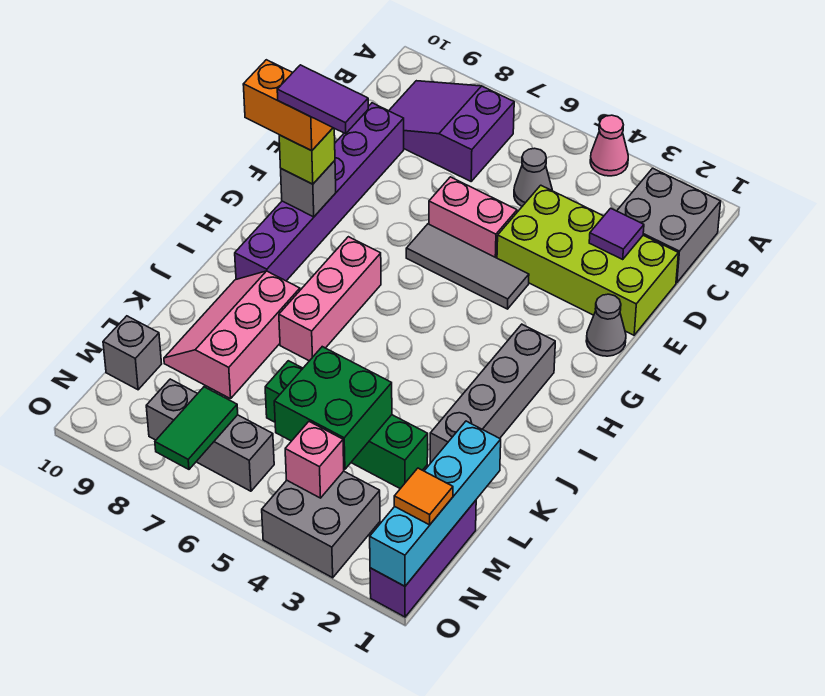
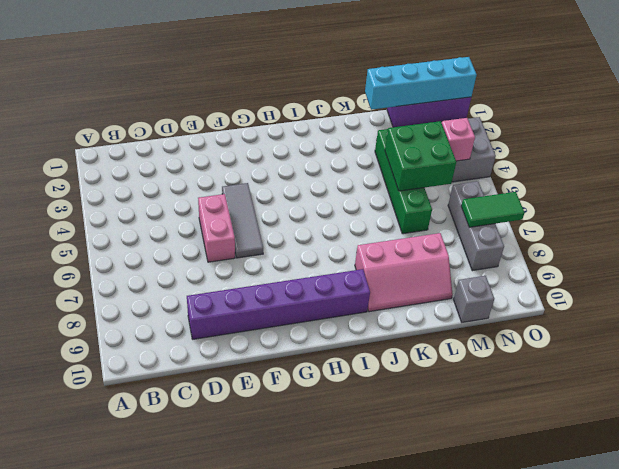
none -> pink cone A4 level 1
none -> grey brick B1:C2 level 1
none -> purple slope B7:C9 level 1 top 7

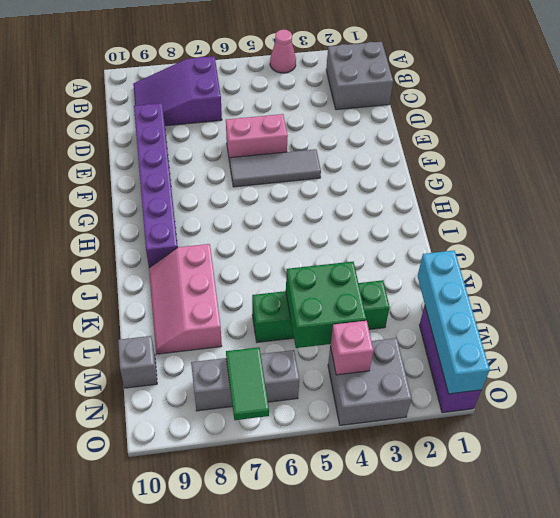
none -> grey cone C5 level 1
none -> lime brick D1:E4 level 1
none -> grey cone F1 level 1

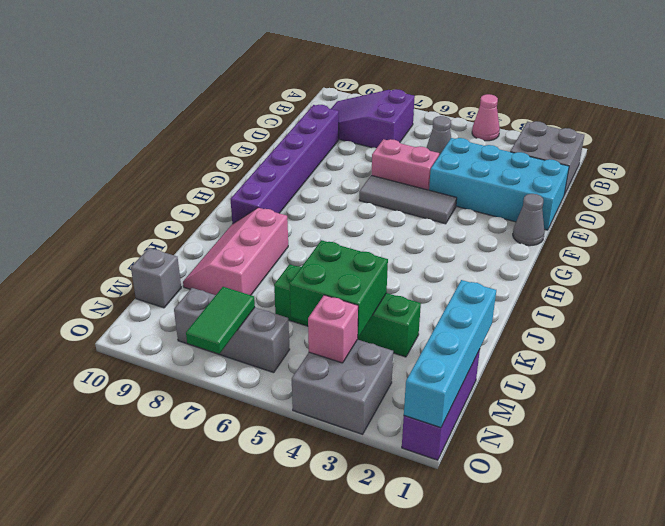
cyan brick D1:E4 level 1 -> lime brick D1:E4 level 1
none -> grey brick H2:K2 level 1
none -> pink brick H7:J7 level 1
none -> purple tile D2 level 2

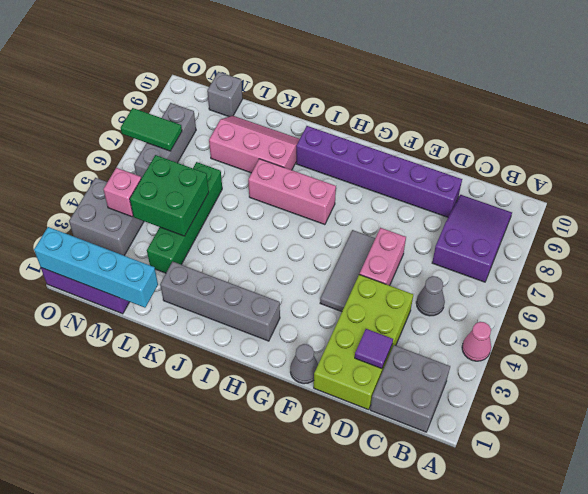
none -> grey brick G9 level 2
none -> lime brick G9 level 3
none -> orange tile N1 level 3

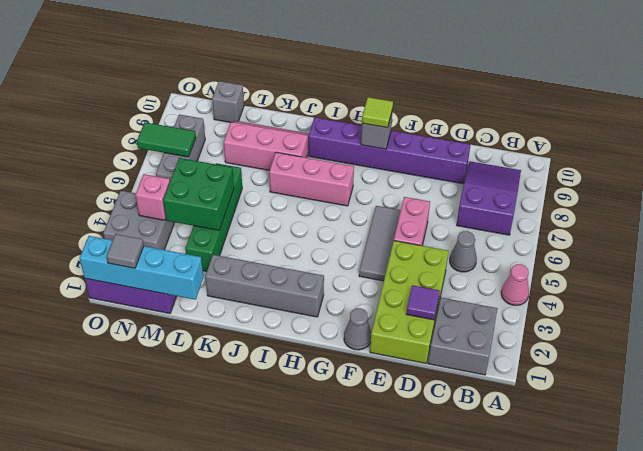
lime tile G9 level 3 -> lime brick G9 level 3
grey tile N1 level 3 -> orange tile N1 level 3
none -> orange brick G9:G10 level 4
none -> purple tile G8:G9 level 5

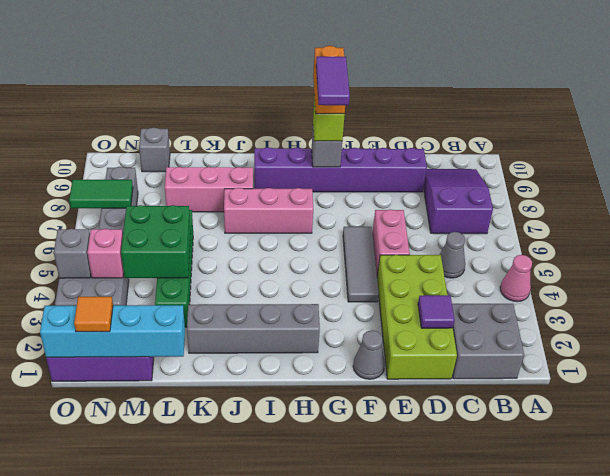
grey brick O4 level 2 -> none

